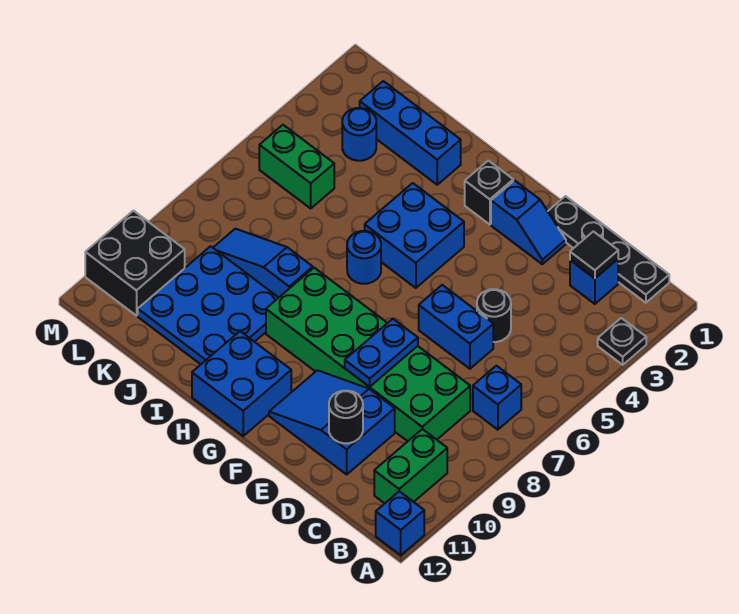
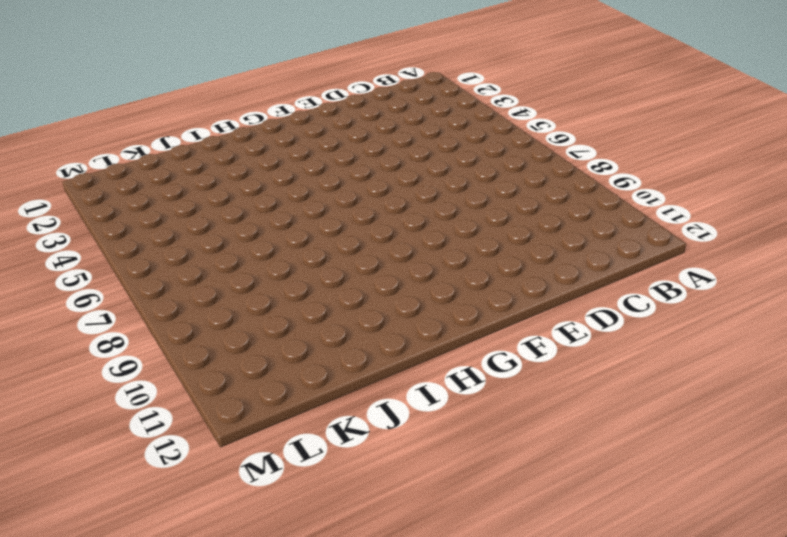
none -> black plate A3 level 1
none -> blue brick A12 level 1
none -> black plate B1:E1 level 1

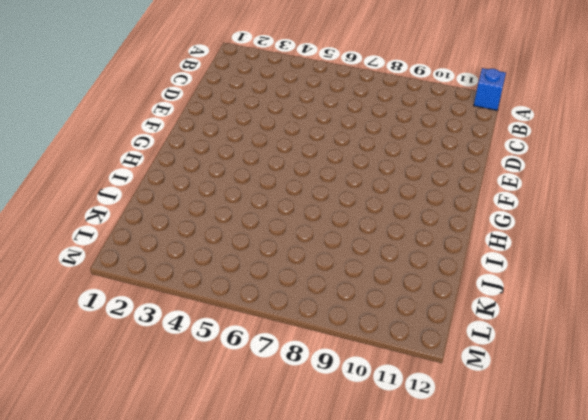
none -> black plate A3 level 1
none -> black plate B1:E1 level 1
none -> blue brick B7 level 1

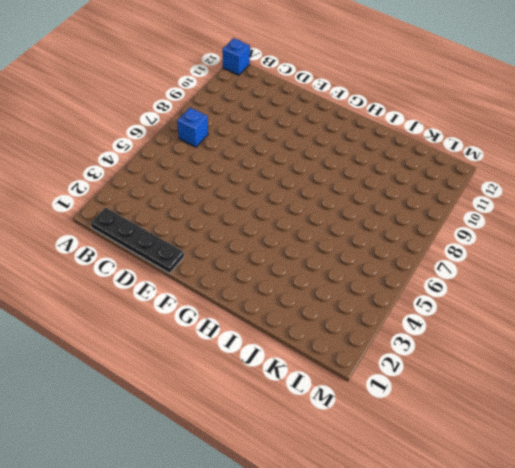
none -> black plate A3 level 1
none -> green brick B10:B11 level 1
none -> blue brick C2 level 1

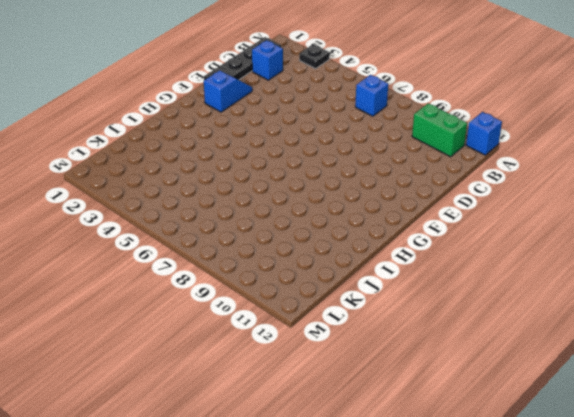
none -> green brick C8:H9 level 1
none -> black round brick D5 level 1
none -> blue brick D6:E6 level 1

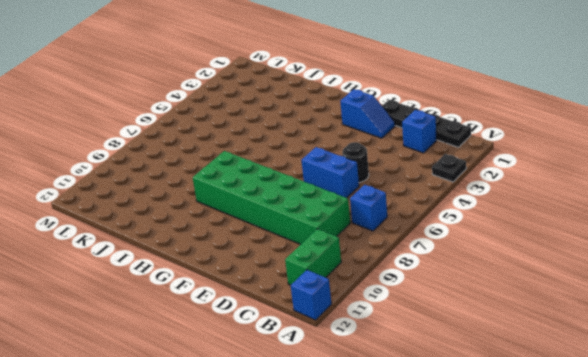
none -> blue slope D10:F11 level 1 top D
none -> black brick G2 level 1
none -> blue brick G4:H5 level 1

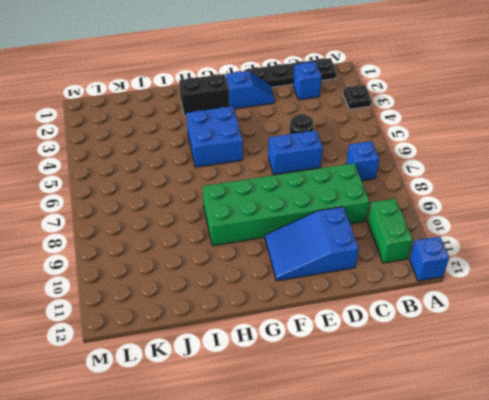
black brick G2:H2 level 1 -> black brick G2 level 1
none -> blue brick G11:H12 level 1
none -> blue round brick H6 level 1
none -> blue brick I2:K2 level 1

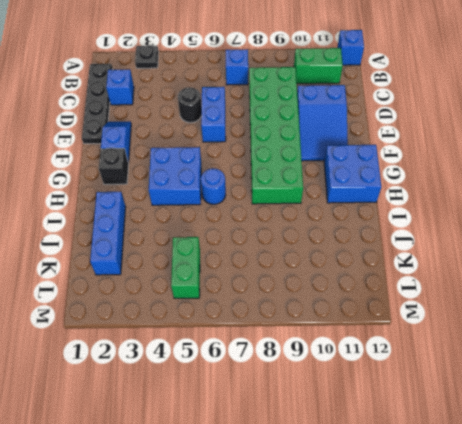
none -> blue slope I8:K8 level 1 top I
none -> blue plate I9:K11 level 1
none -> blue round brick K3 level 1

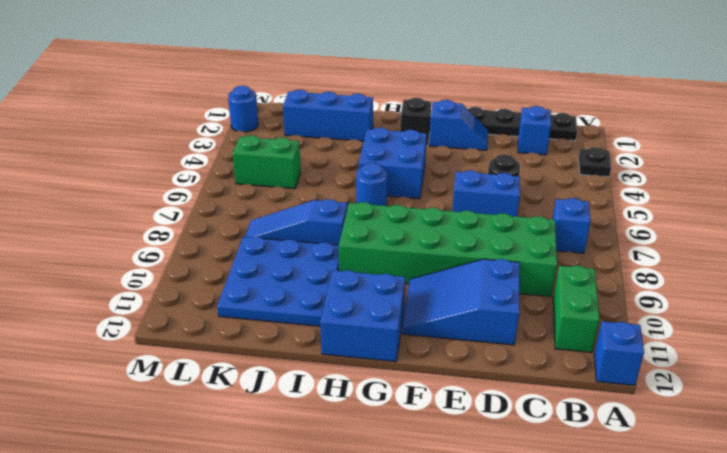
blue round brick M2 level 1 -> blue round brick K3 level 1
none -> black brick L10:M11 level 1
none -> black tile C2 level 2
none -> black round brick D11 level 2

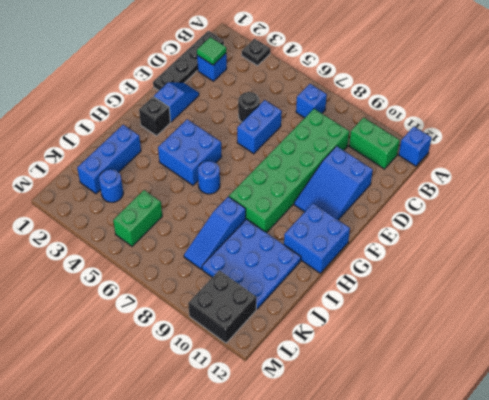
green tile C2 level 2 -> black tile C2 level 2
none -> black round brick D11 level 2
none -> blue plate E8:E9 level 2

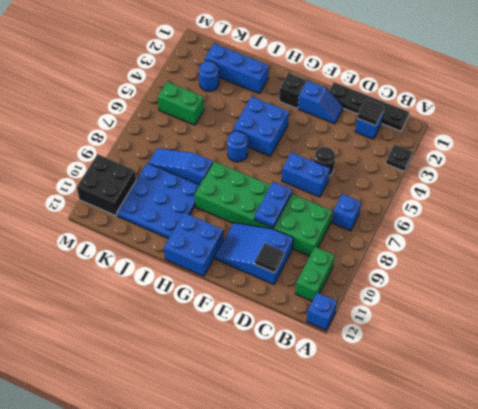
black tile D11 level 2 -> black round brick D11 level 2

